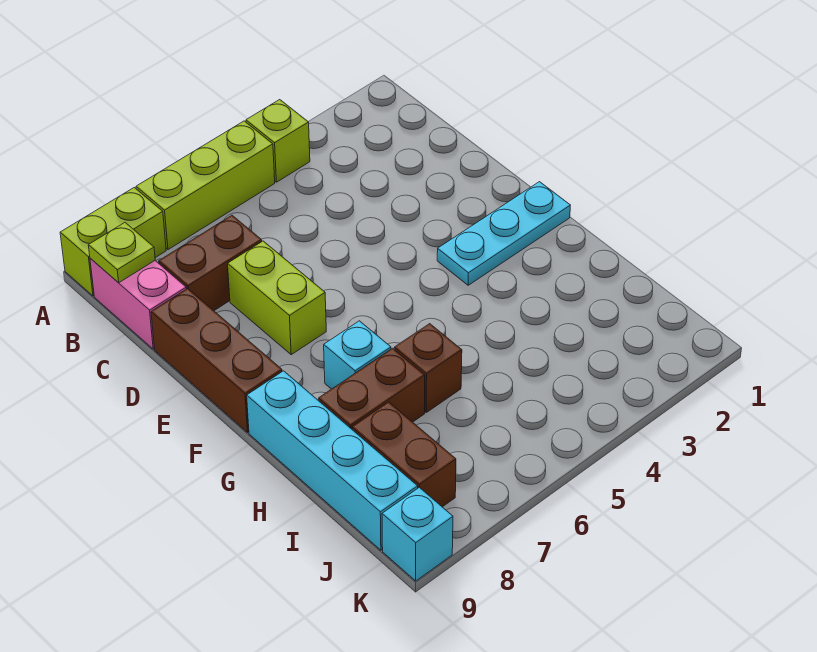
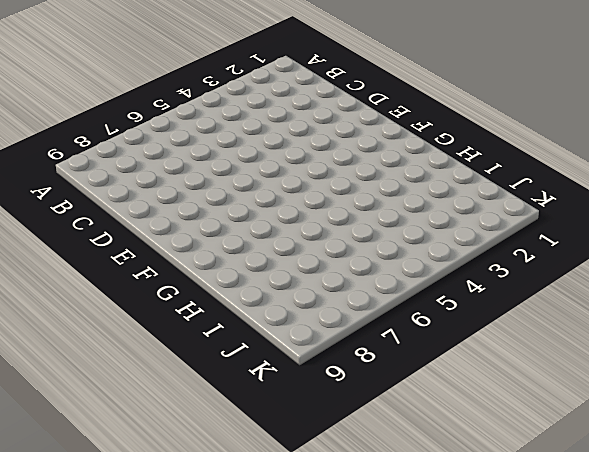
none -> lime brick A4 level 1
none -> lime brick A5:A7 level 1
none -> lime brick A8:A9 level 1

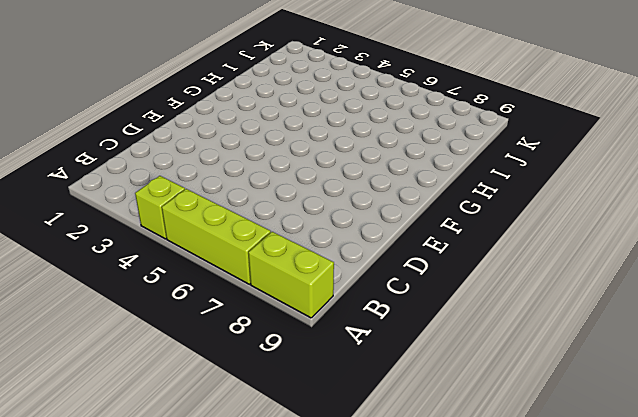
none -> pink brick B9:C9 level 1
none -> brown brick C7:C8 level 1
none -> lime brick D7:E7 level 1

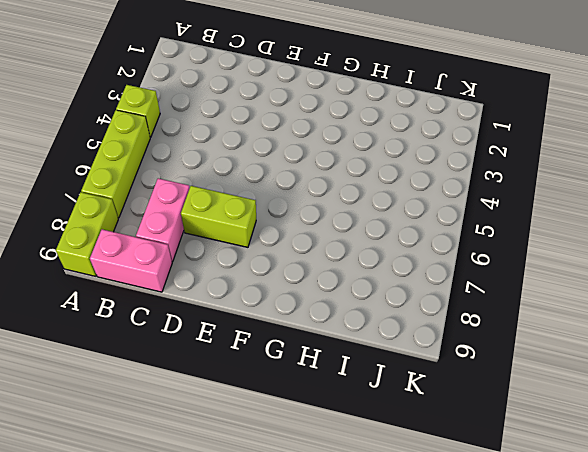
pink brick C7:C8 level 1 -> brown brick C7:C8 level 1
none -> brown brick D9:F9 level 1
none -> cyan plate F1:F3 level 1
none -> cyan brick G7 level 1

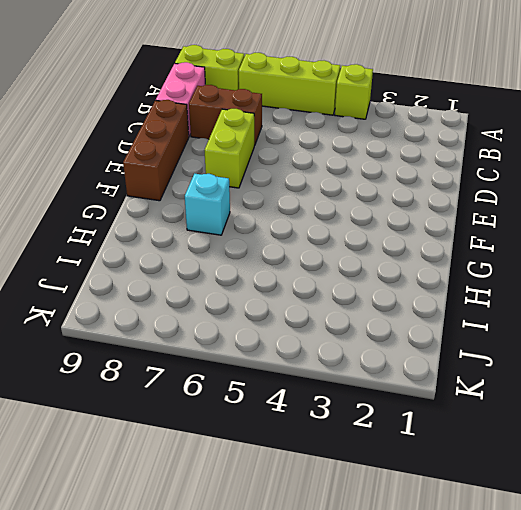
none -> cyan plate F1:F3 level 1
none -> cyan brick G9:J9 level 1
none -> brown brick H6 level 1

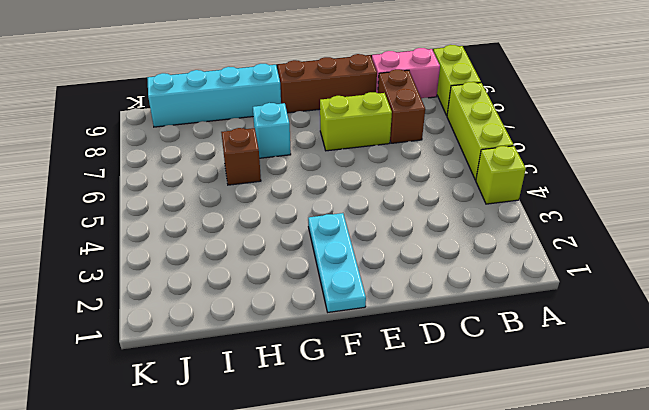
none -> brown brick H7:H8 level 1
none -> brown brick I8:J8 level 1
none -> cyan brick K9 level 1

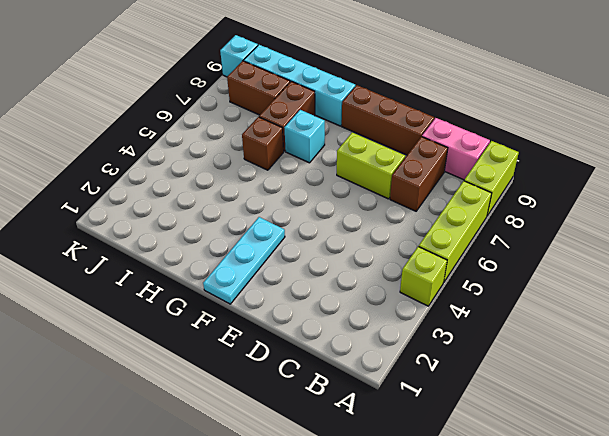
none -> lime plate B9 level 2

